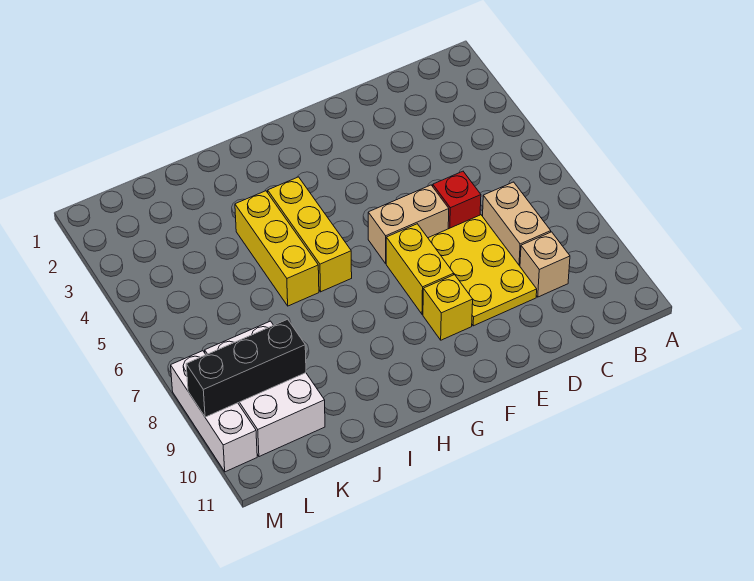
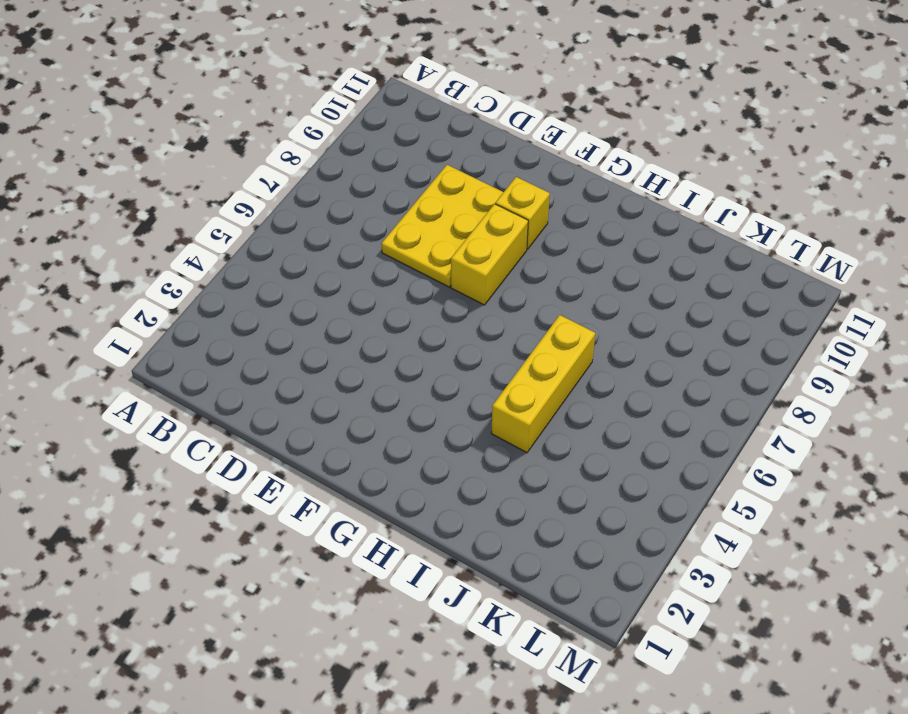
none -> tan brick C7:C8 level 1
none -> tan brick C9 level 1
none -> red brick D6 level 1

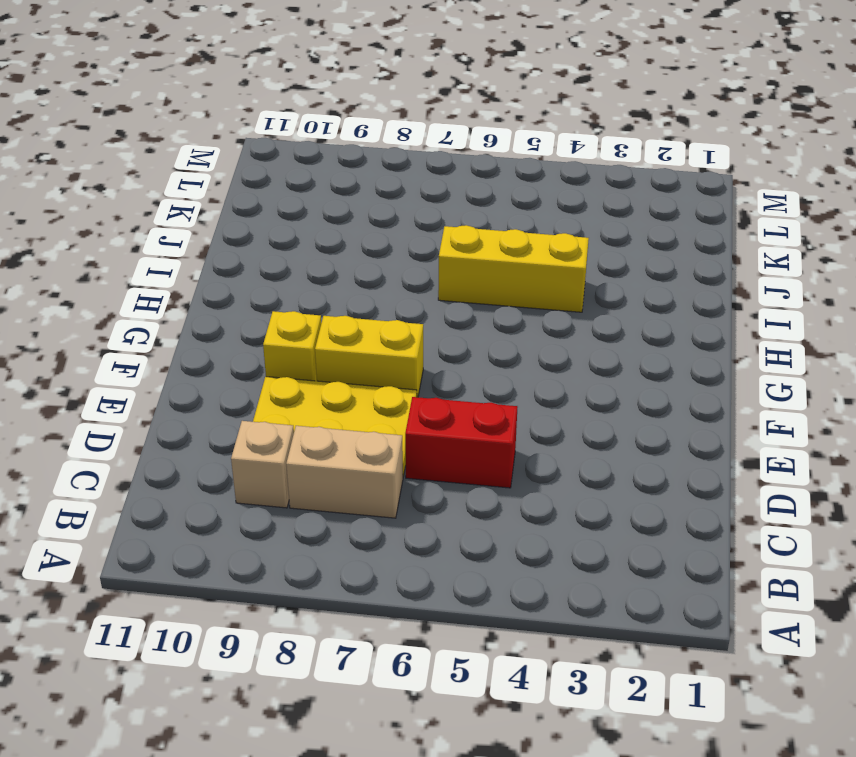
red brick D5:D6 level 1 -> red brick D6 level 1
none -> tan brick E6:F6 level 1
none -> yellow brick H4:H6 level 1
none -> white brick K8:L10 level 1

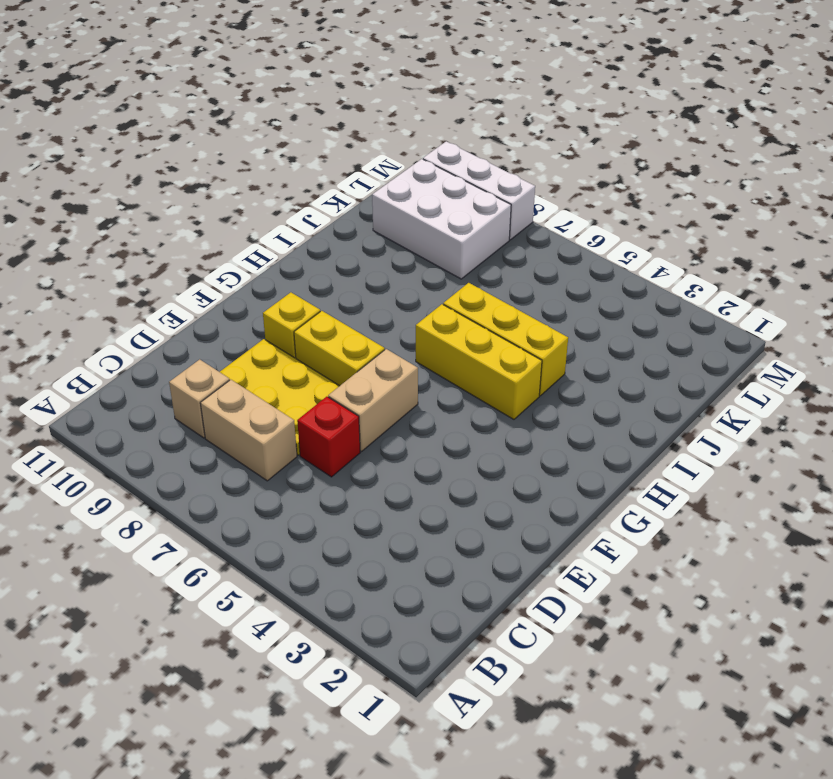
none -> black brick K9:M9 level 2

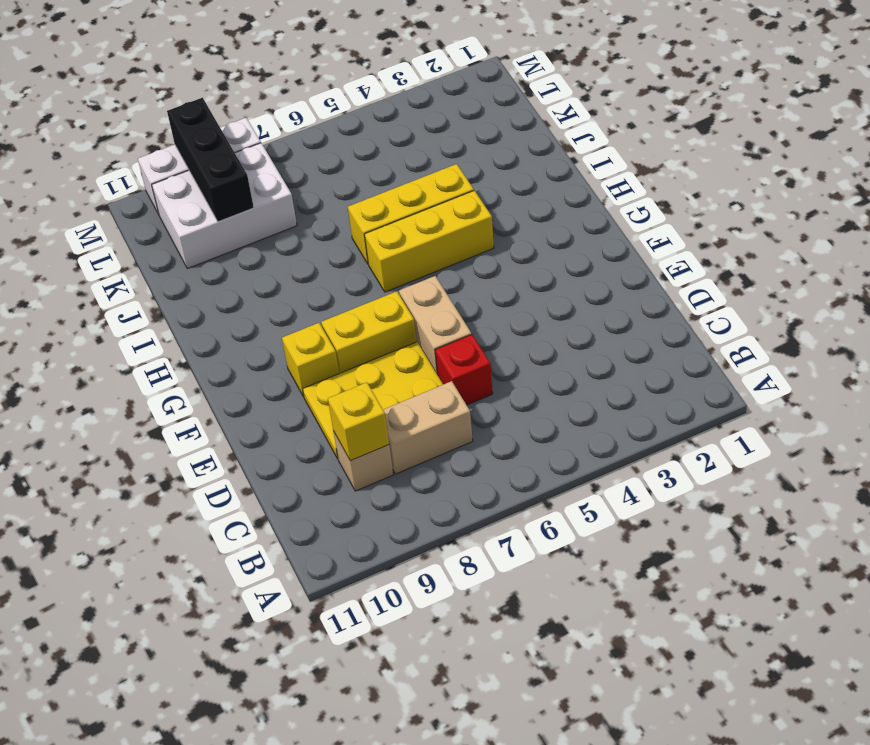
yellow brick C9 level 2 -> none

